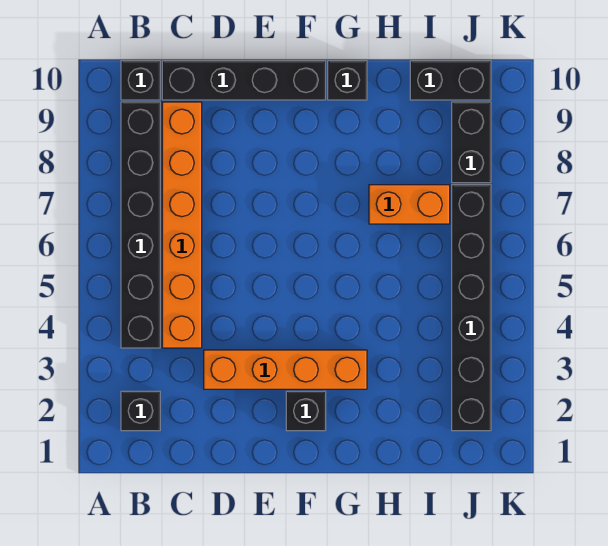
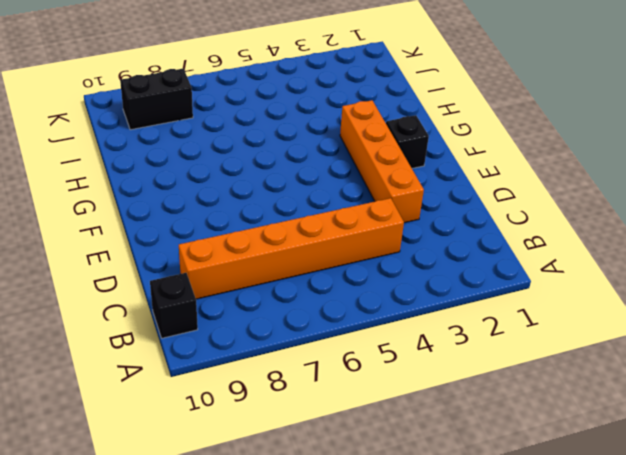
none -> black brick B2 level 1
none -> black brick B4:B9 level 1
none -> black brick C10:F10 level 1

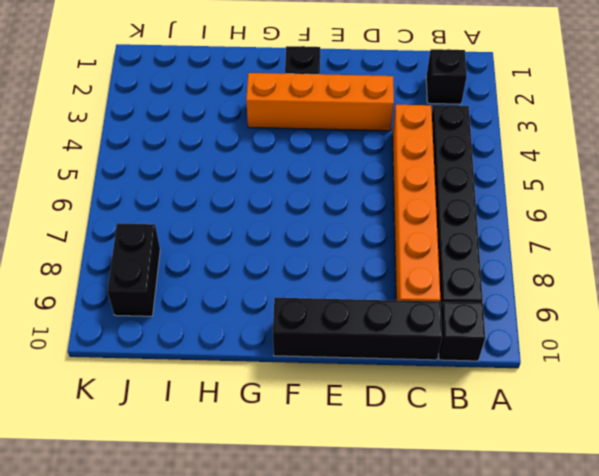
none -> black brick G10 level 1
none -> orange brick H7:I7 level 1
none -> black brick I10:J10 level 1

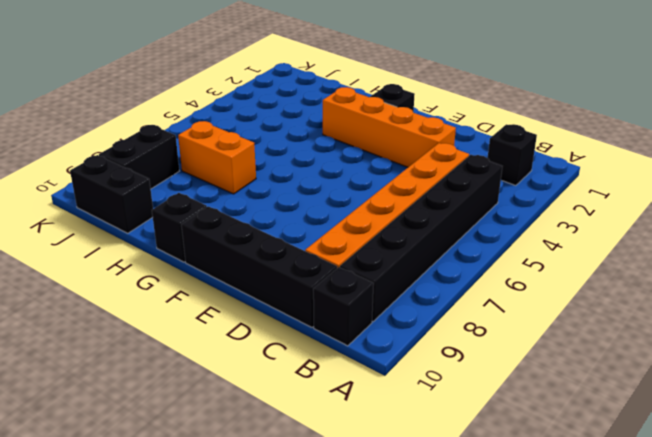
none -> black brick J2:J7 level 1

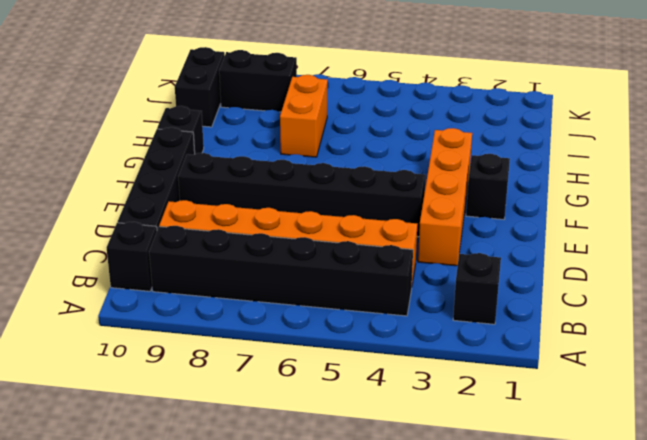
black brick E4:E9 level 1 -> black brick J2:J7 level 1

